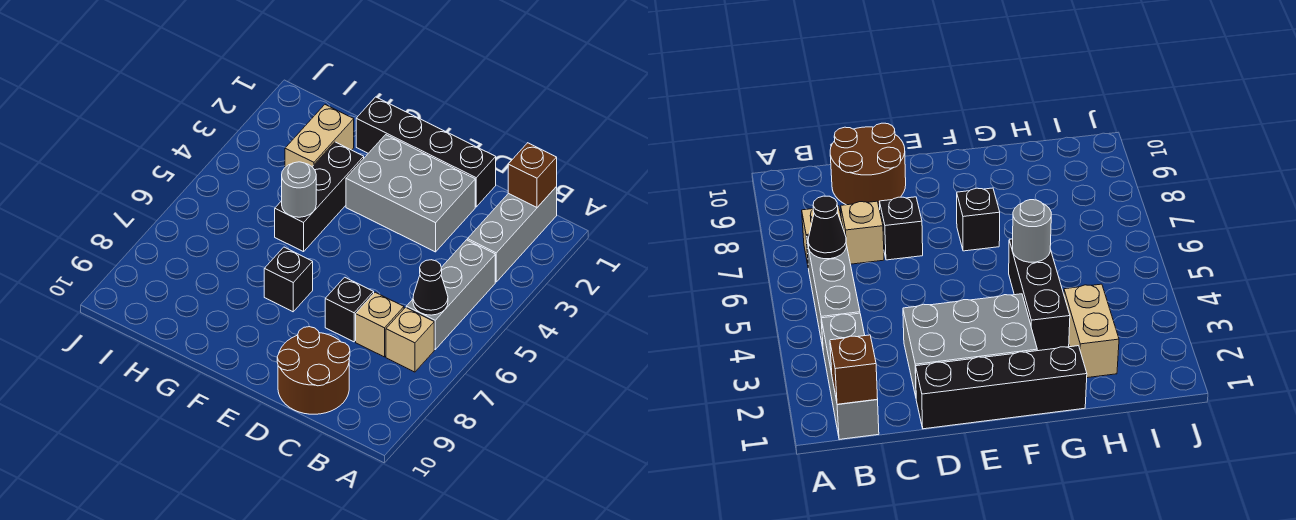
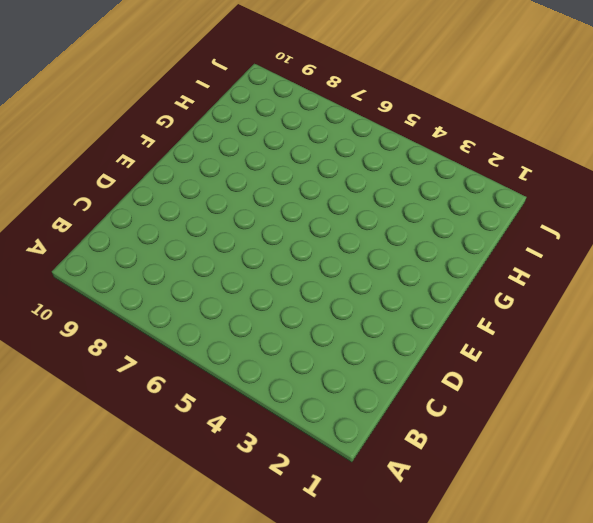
none -> grey brick B1:B3 level 1
none -> grey brick B4:B6 level 1
none -> tan brick B7 level 1

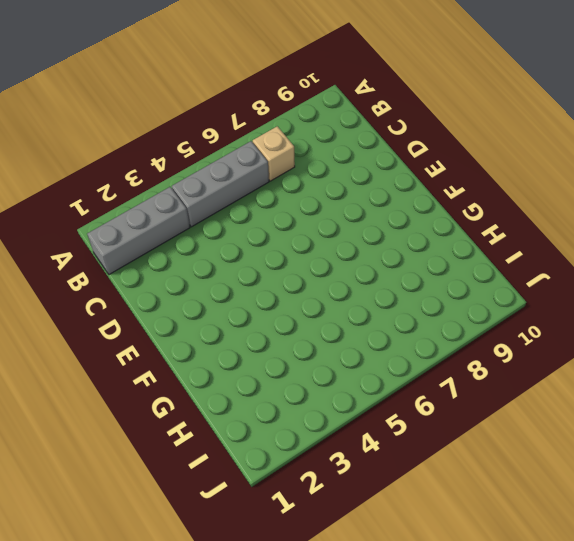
none -> tan brick C7 level 1
none -> brown round brick C9:D10 level 1
none -> black brick D1:G1 level 1

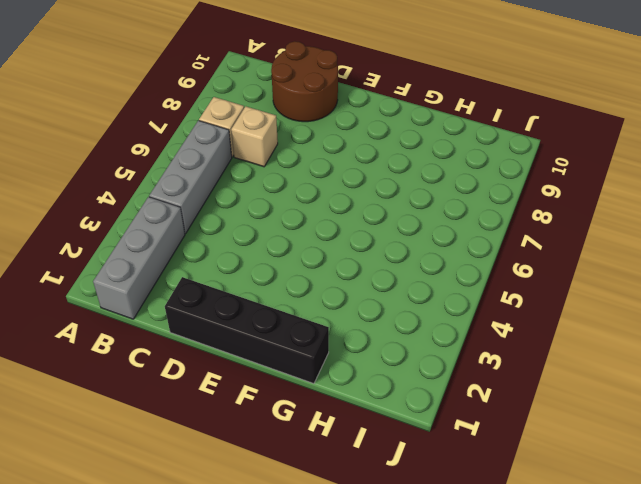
none -> grey brick D2:F3 level 1
none -> black brick D7 level 1
none -> black brick F7 level 1

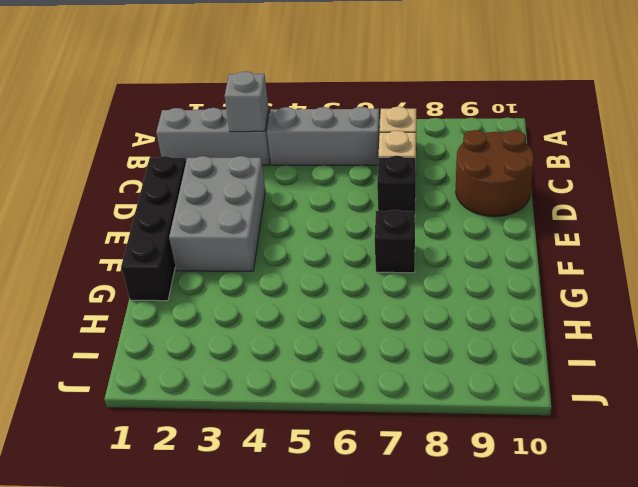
grey brick B3 level 2 -> none
none -> black brick G3:G5 level 1
none -> tan brick H2:H3 level 1
none -> brown brick B1 level 2

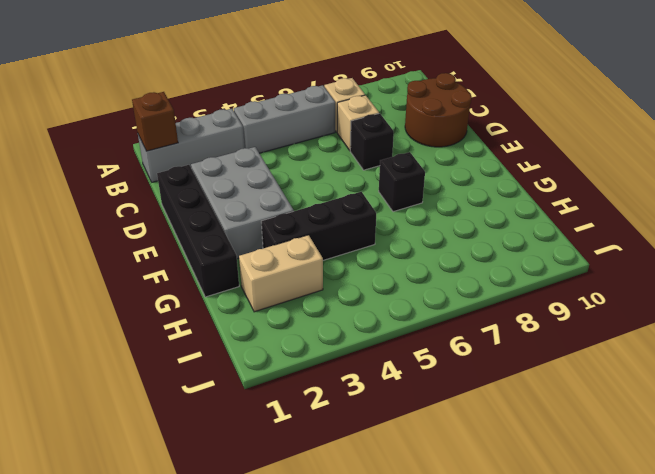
none -> black cone B6 level 2
none -> grey round brick G5 level 2

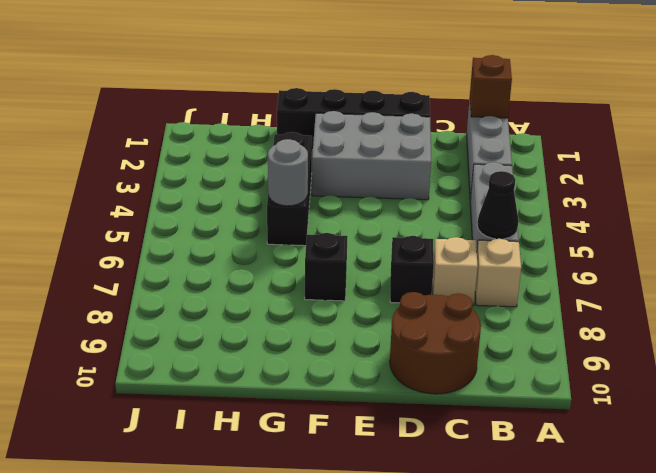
none -> tan brick H2:H3 level 1

